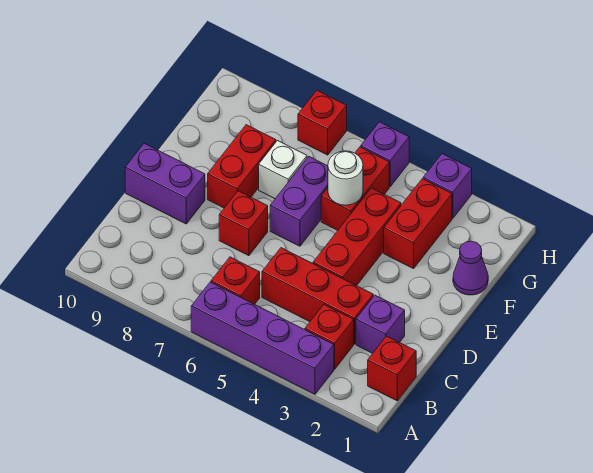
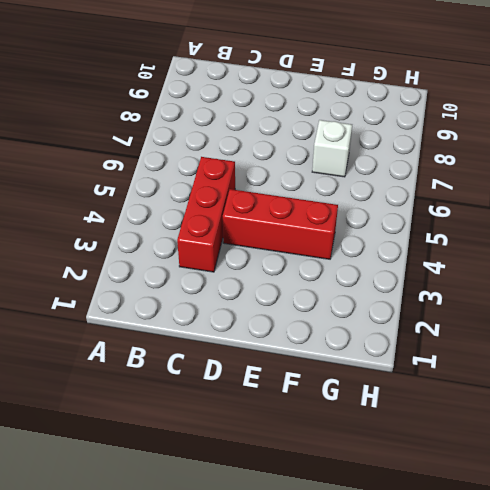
none -> purple brick A3:A6 level 1
none -> red brick B1 level 1
none -> red brick B3 level 1

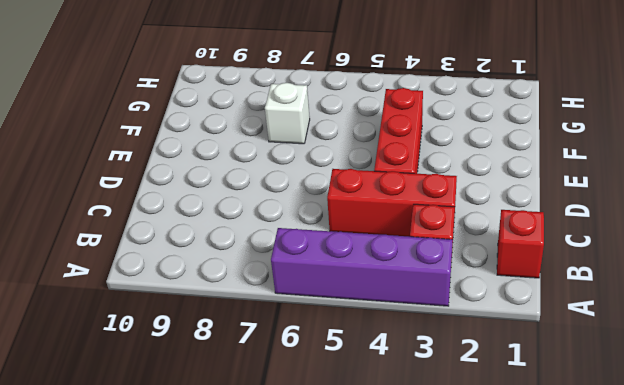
none -> red brick B6 level 1
none -> purple brick C2 level 1
none -> red brick D7 level 1

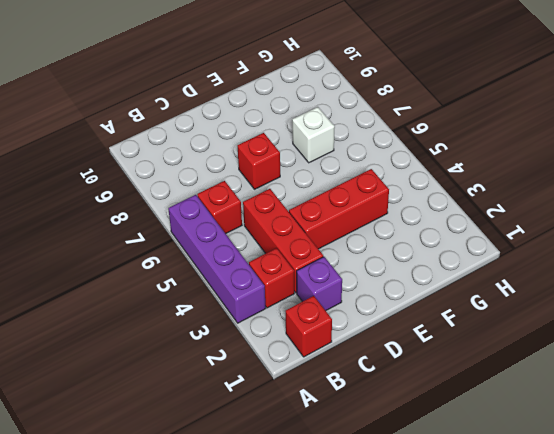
none -> purple brick D9:D10 level 1
none -> purple brick E6:F6 level 1
none -> red brick E8:F8 level 1

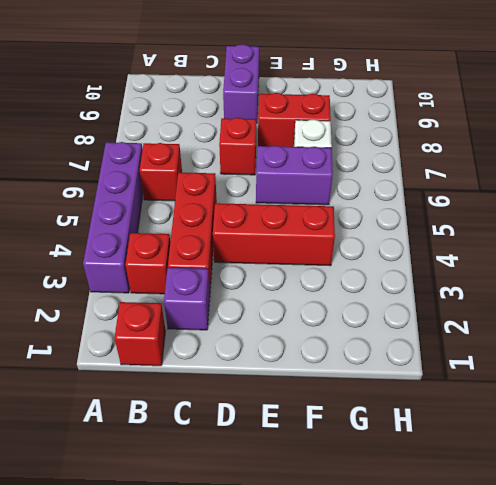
none -> purple cone F1 level 1
none -> red brick F3:G3 level 1
none -> red brick F5:G5 level 1

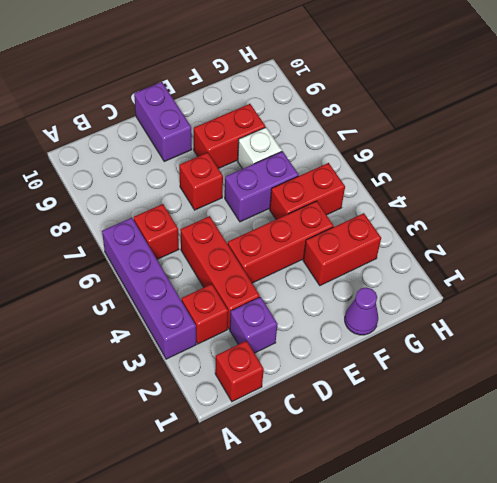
none -> purple brick H3 level 1
none -> purple brick H5 level 1
none -> red brick H7 level 1

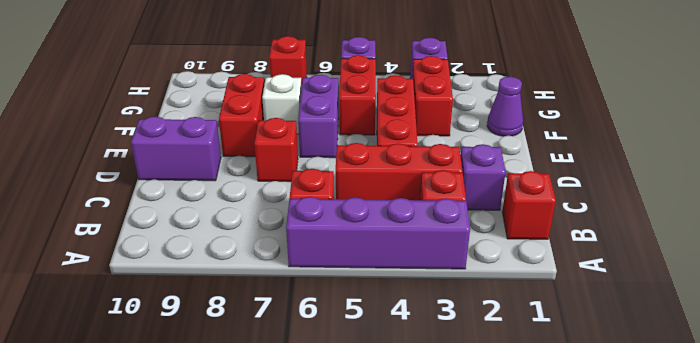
none -> white round brick F5 level 2

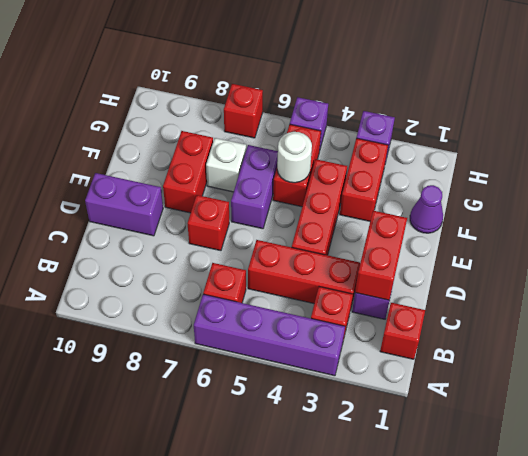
red brick C2:D2 level 2 -> none

